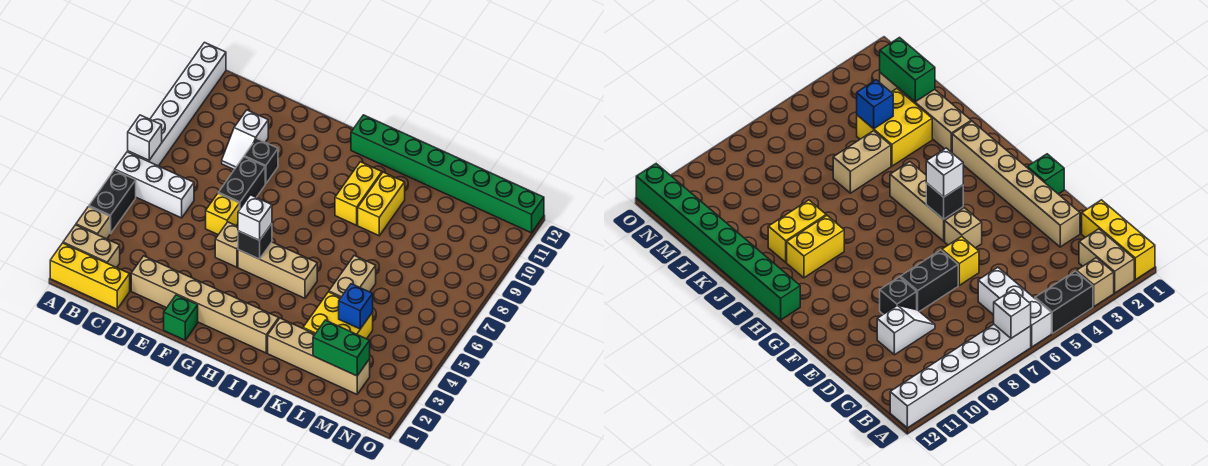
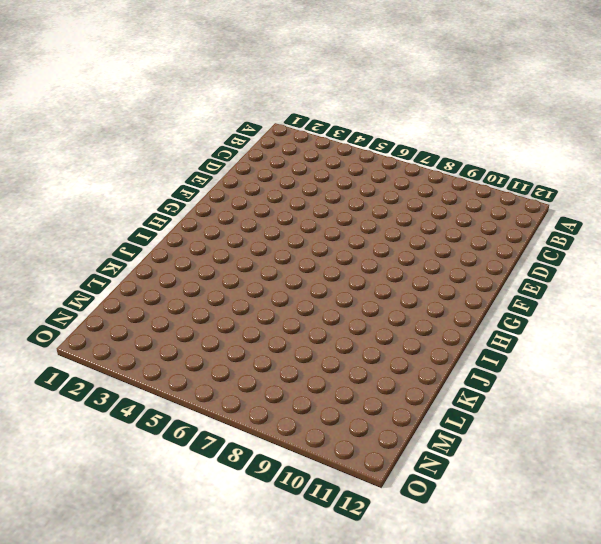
none -> yellow brick A1:C1 level 1
none -> tan brick A2:B2 level 1
none -> tan brick A3 level 1

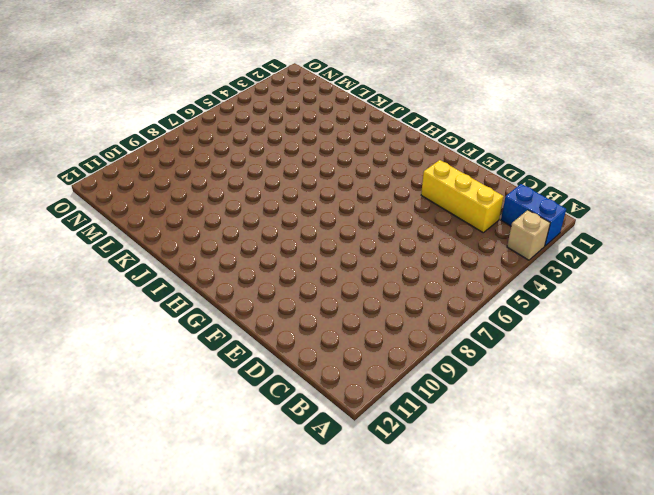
blue brick A2:B2 level 1 -> tan brick A2:B2 level 1
yellow brick C3:E3 level 1 -> yellow brick A1:C1 level 1
none -> black brick A4:A5 level 1
none -> white brick A6:C6 level 1
none -> white brick A7:A12 level 1

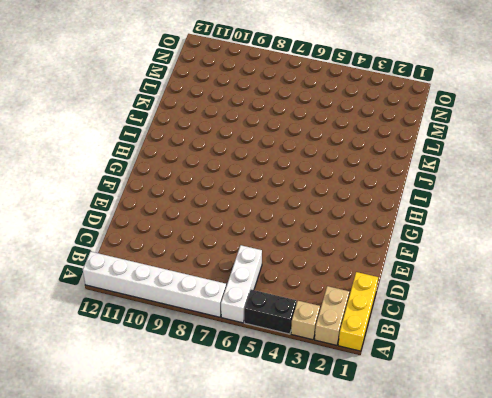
none -> tan brick D2:I2 level 1
none -> white slope D9:D10 level 1 top 10
none -> yellow brick E6 level 1

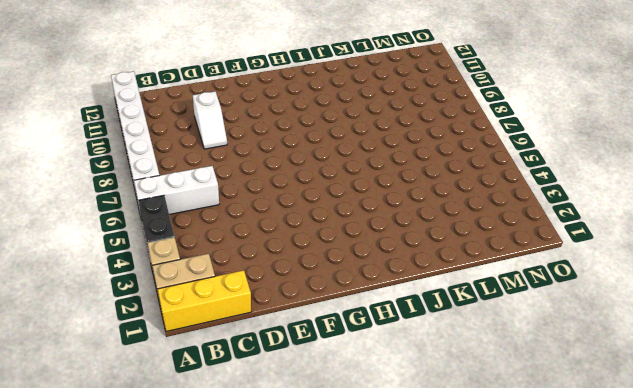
none -> tan brick D2:I2 level 1
none -> yellow brick E6 level 1
none -> black brick E7:E8 level 1

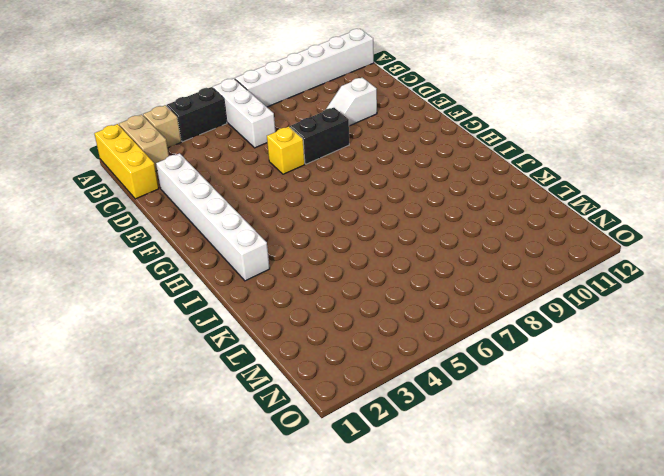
white brick D2:I2 level 1 -> tan brick D2:I2 level 1
none -> black brick E9 level 1
none -> green brick F1 level 1
none -> tan brick F5 level 1

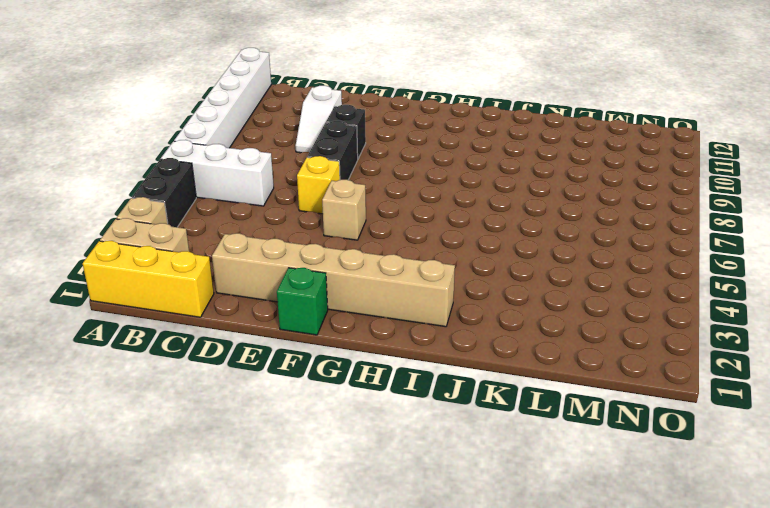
none -> tan brick G5:I5 level 1
none -> green brick H12:O12 level 1
none -> yellow brick I9:I10 level 1

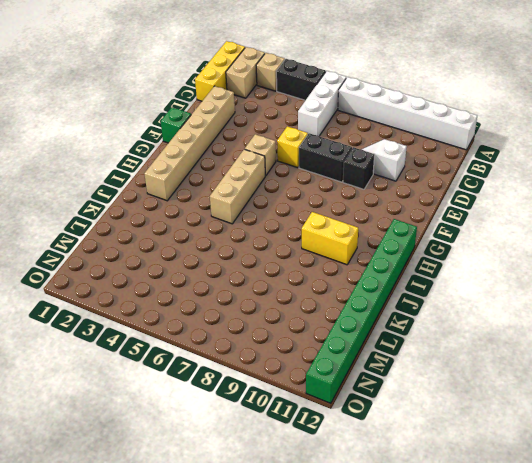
none -> tan brick J2:M2 level 1
none -> yellow brick J9:J10 level 1
none -> yellow brick K3:L4 level 1

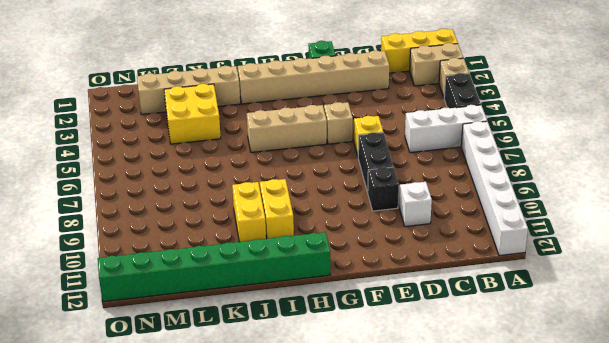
none -> tan brick K5:K6 level 1
none -> white brick A7 level 2
none -> black brick G5 level 2

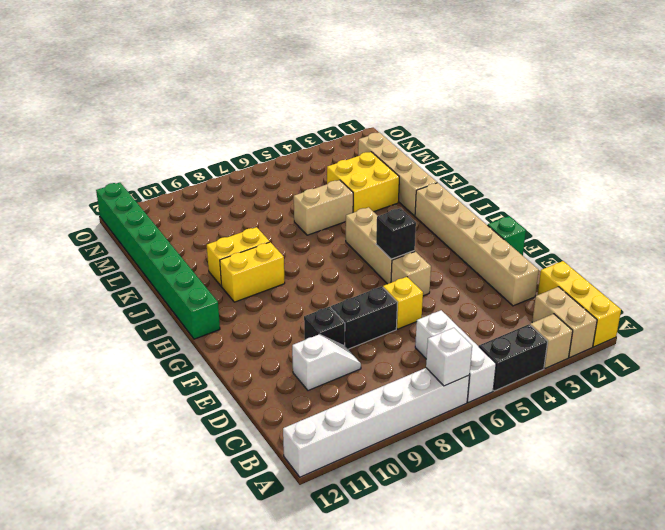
none -> green brick L2:M2 level 2
none -> blue brick L4 level 2
none -> white brick G5 level 3

